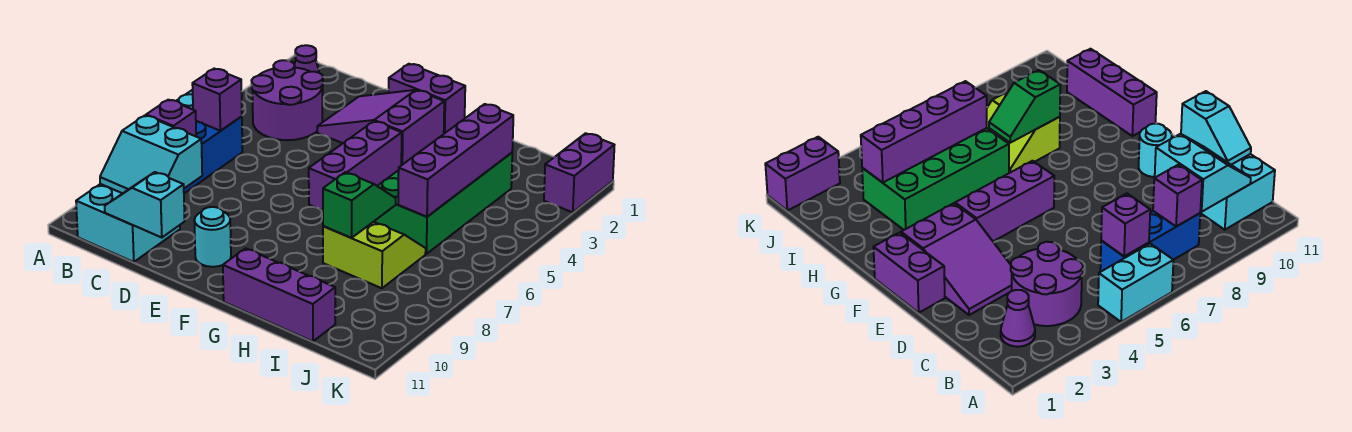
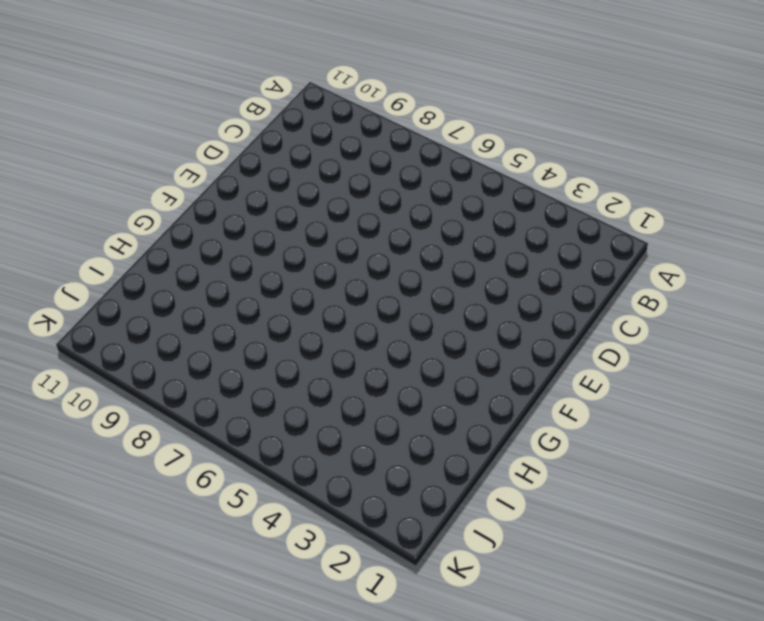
none -> cyan brick A5:A6 level 1
none -> purple cone B2 level 1
none -> purple round brick B3:C4 level 1

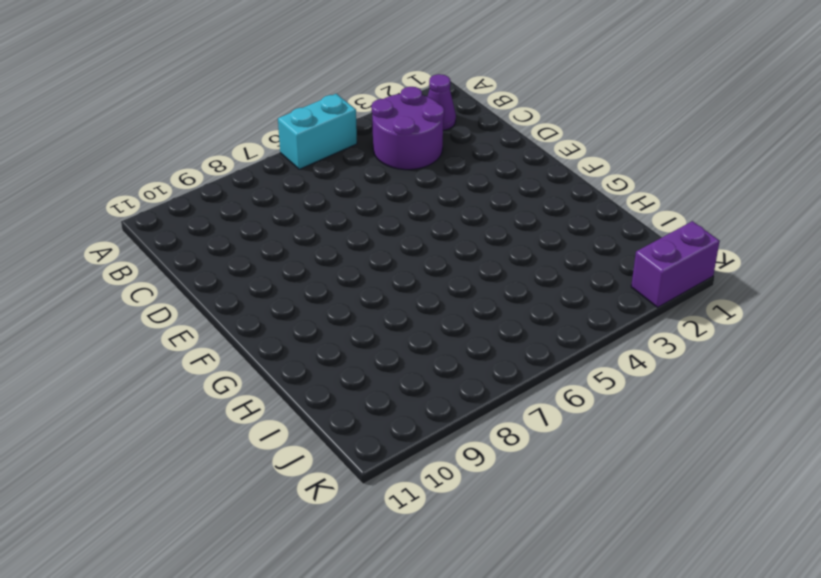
none -> blue brick B6:B8 level 1
none -> cyan brick B10:C11 level 1
none -> purple slope D2:F3 level 1 top F

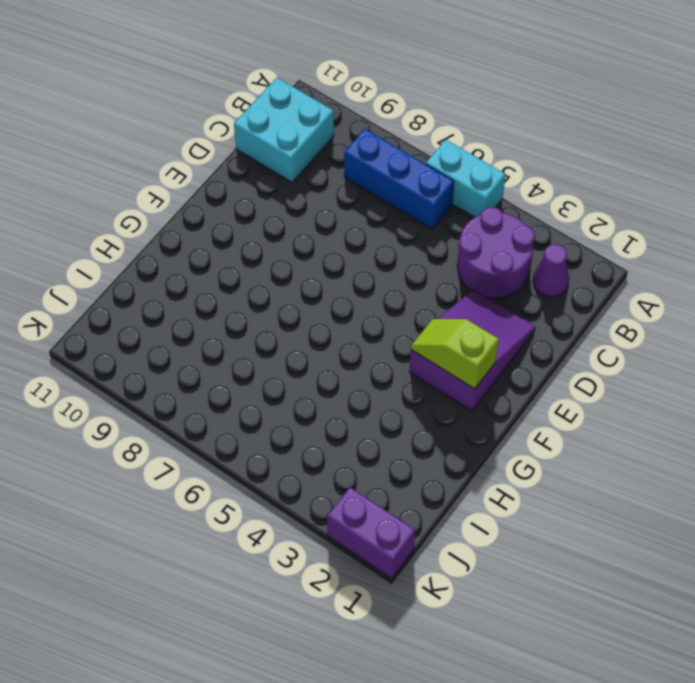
lime slope F2:F3 level 2 top 2 -> none
none -> purple brick E1:F1 level 1
none -> cyan round brick E10 level 1
none -> purple brick F4:F6 level 1

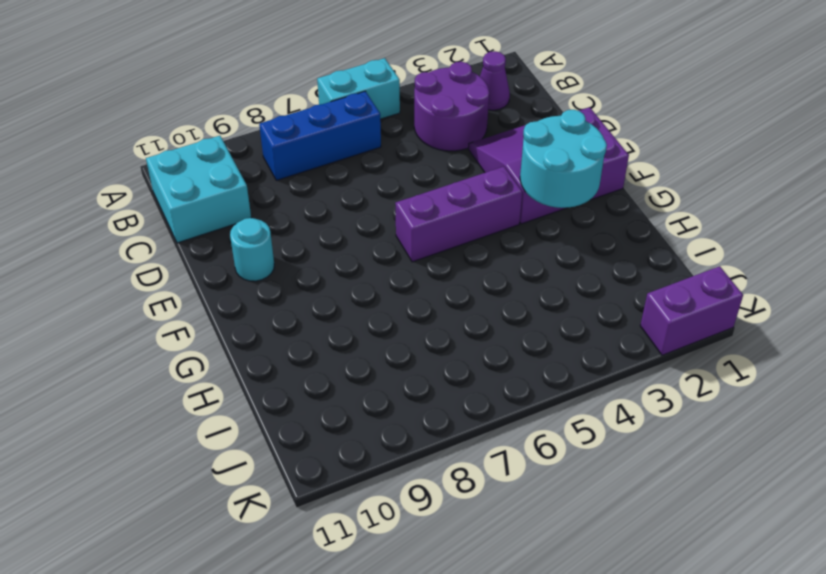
cyan round brick F2:G3 level 2 -> none
none -> purple brick G11:I11 level 1
none -> green brick H3:I6 level 1
none -> lime slope H7:I8 level 1 top 8

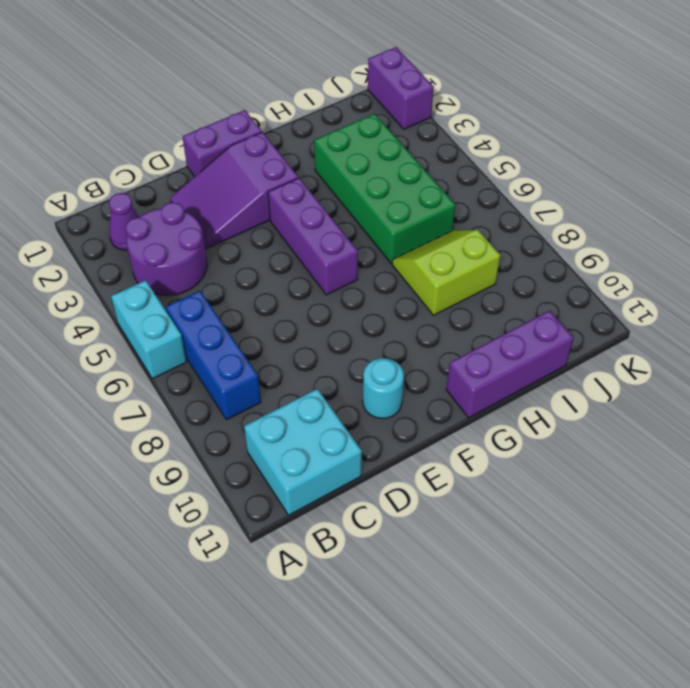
none -> purple brick B6 level 2
none -> purple brick B8 level 2
none -> cyan slope B9:C10 level 2 top 9

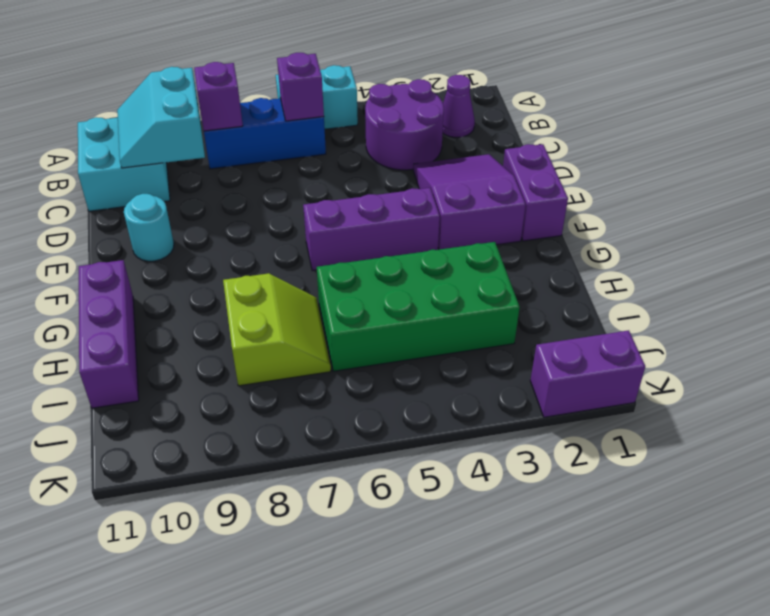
none -> cyan slope C11:D11 level 2 top D
none -> green slope H7:H8 level 2 top 8
none -> purple brick I3:I6 level 2

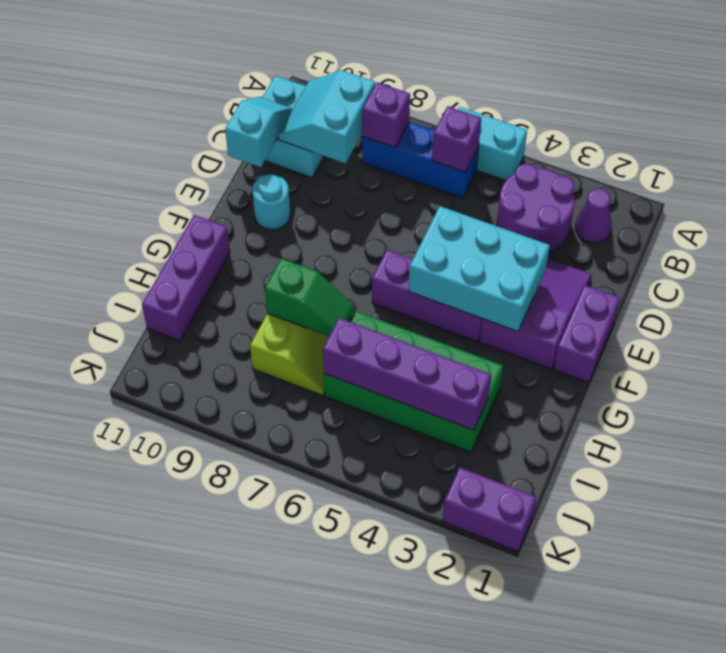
cyan brick E3:F5 level 2 -> none

